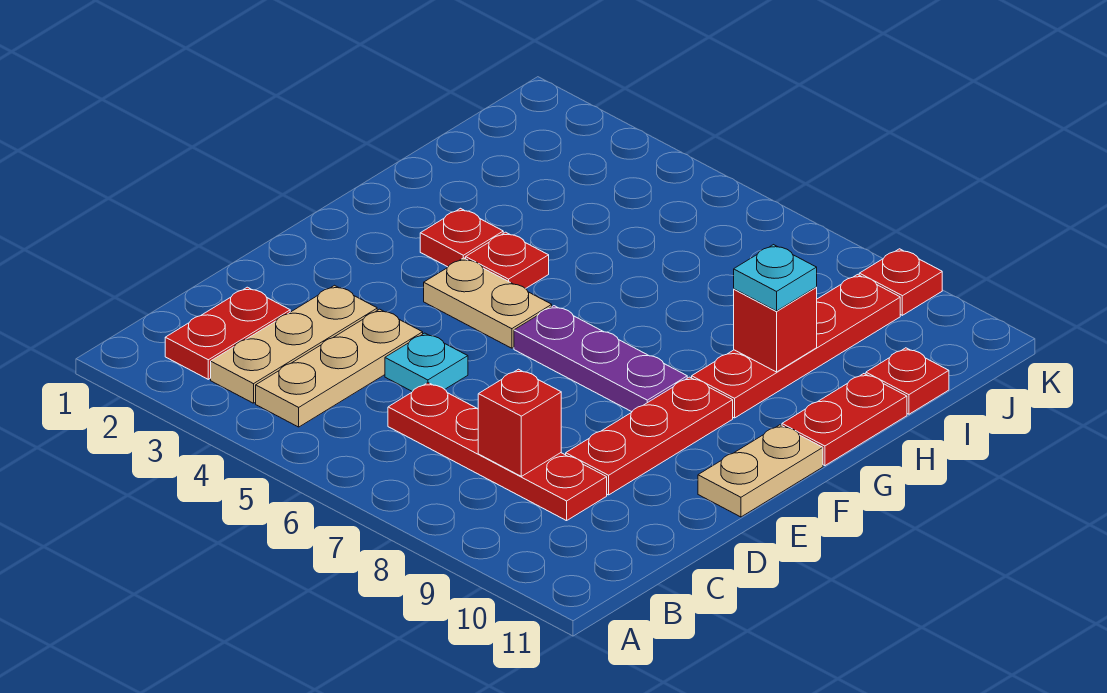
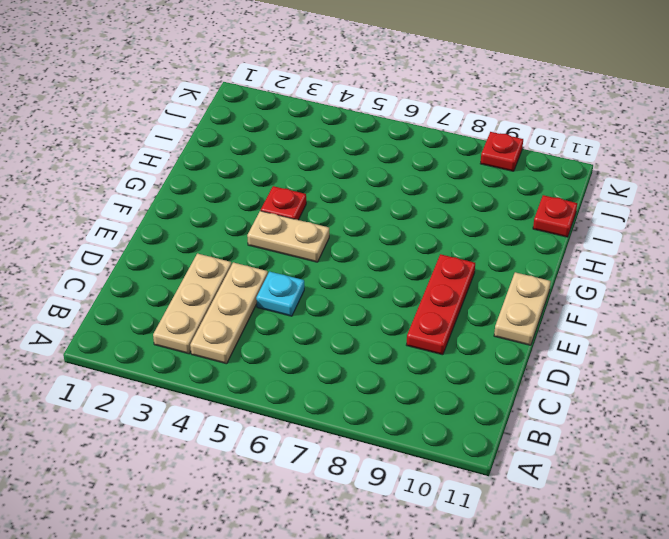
none -> red plate B2:C2 level 1
none -> red plate C6:C9 level 1
none -> purple plate F6:F8 level 1

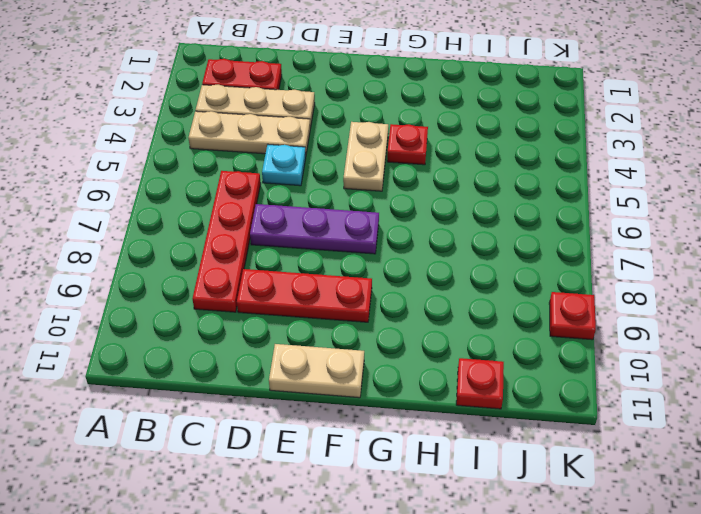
purple plate D7:F7 level 1 -> purple plate F6:F8 level 1
none -> red plate G3 level 1
none -> red plate G9:J9 level 1
none -> red plate G11:H11 level 1

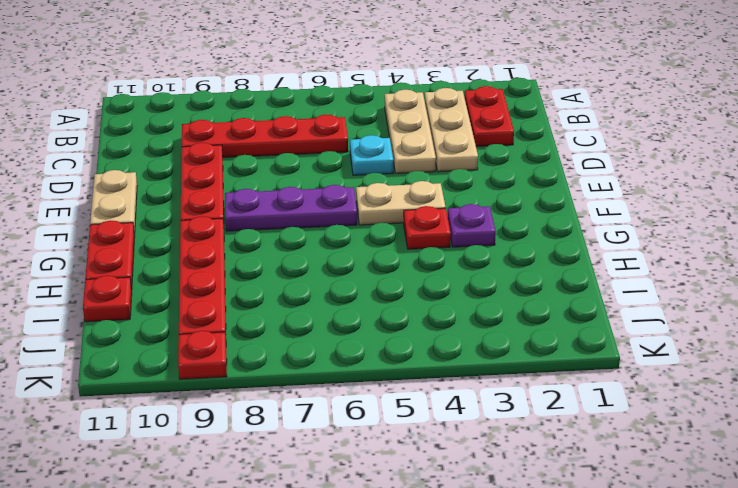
purple plate G3 level 1 -> red plate G3 level 1
none -> red brick C8 level 2
none -> red brick H9 level 2
none -> cyan plate H9 level 3

